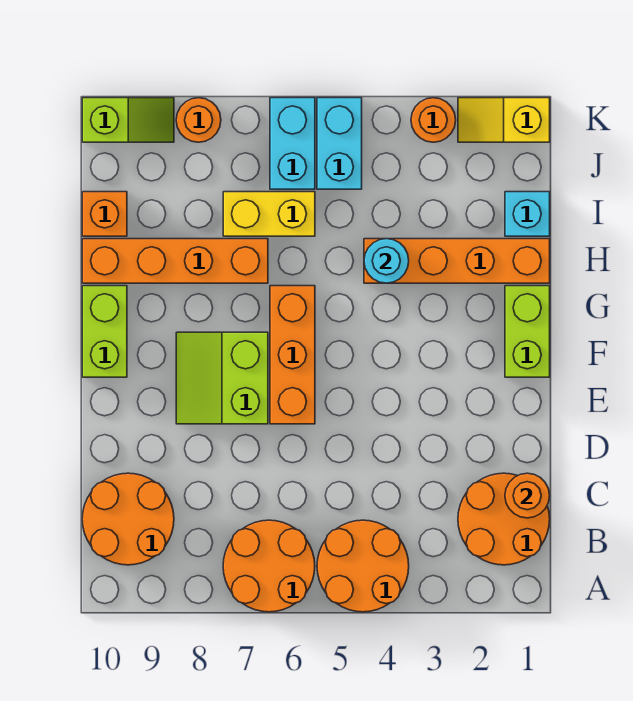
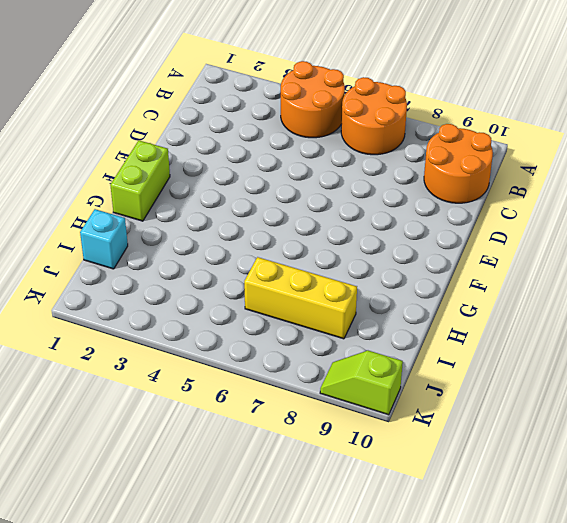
yellow brick I6:I8 level 1 -> yellow brick I6:I7 level 1
none -> orange round brick B1:C2 level 1
none -> orange brick E6:G6 level 1
none -> lime slope E7:F8 level 1 top 7

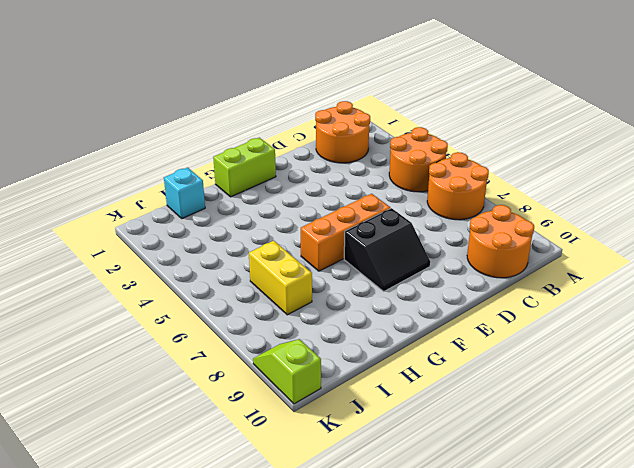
black slope E7:F8 level 1 top 7 -> lime slope E7:F8 level 1 top 7
none -> lime brick F10:G10 level 1
none -> orange brick H1:H4 level 1
none -> orange brick H7:H10 level 1

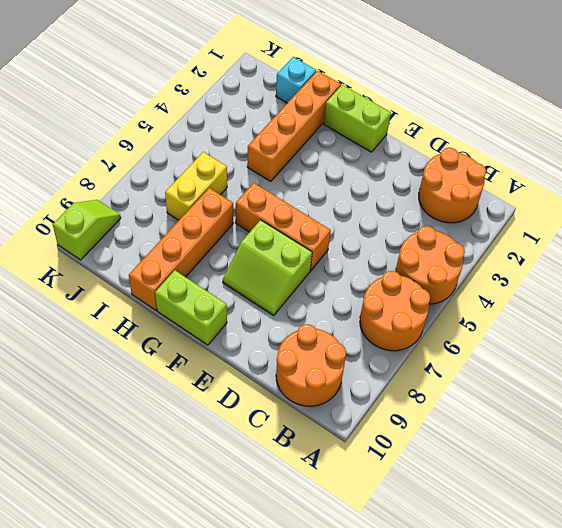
none -> orange brick I10 level 1
none -> cyan brick J5:K5 level 1
none -> cyan brick J6:K6 level 1

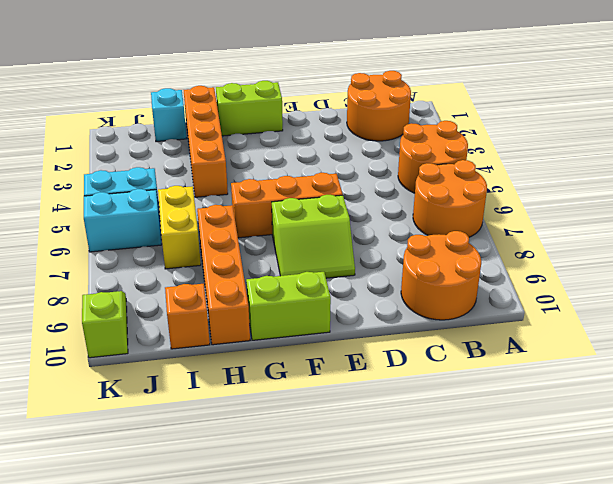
none -> yellow slope K1:K2 level 1 top 1
none -> orange round brick K3 level 1
none -> orange round brick K8 level 1

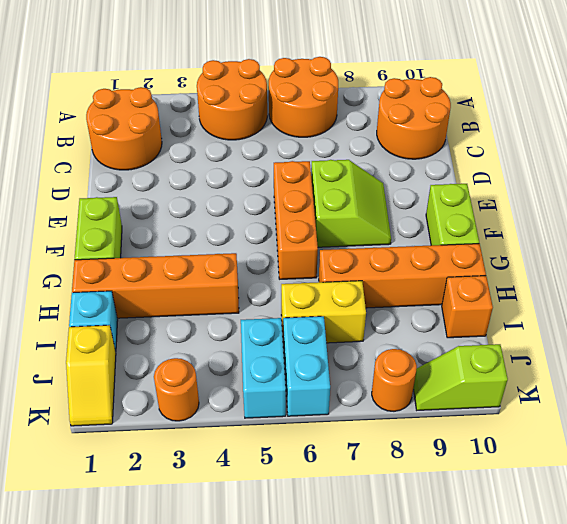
yellow slope J1:K1 level 1 top J -> yellow slope K1:K2 level 1 top 1
none -> orange round brick C1 level 2
none -> cyan round brick H4 level 2

